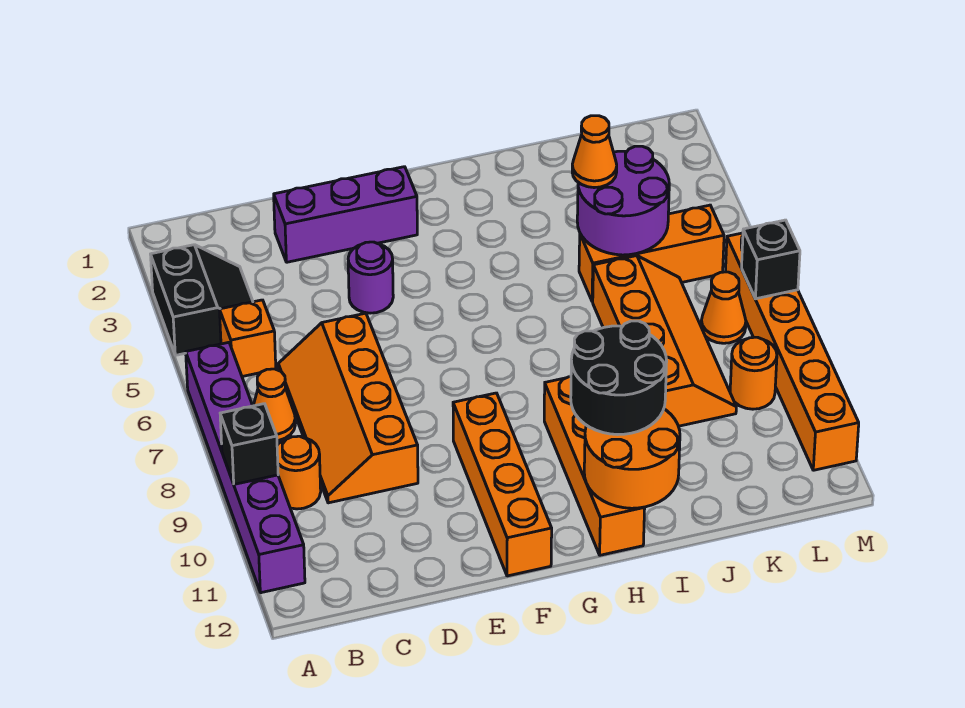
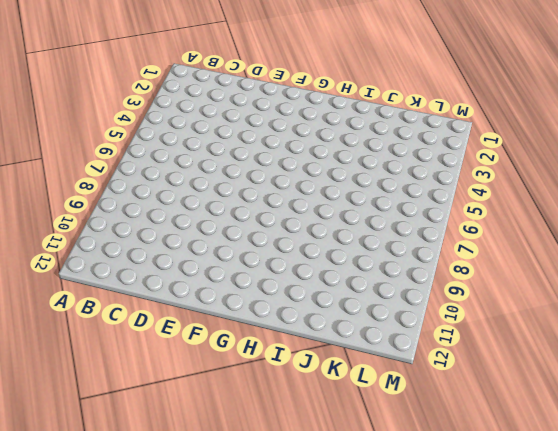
none -> black slope A3:B4 level 1 top A
none -> purple brick A6:A11 level 1
none -> orange brick B5 level 1

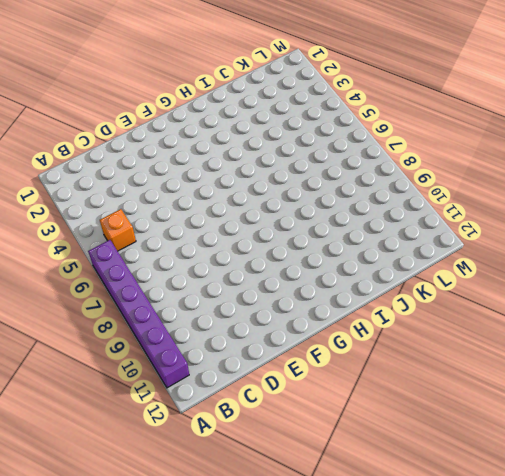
none -> black slope A3:B4 level 1 top A
none -> orange cone B7 level 1
none -> orange round brick B9 level 1

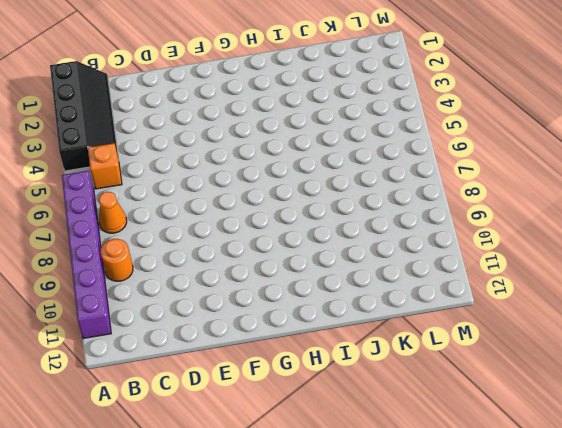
black slope A1:B4 level 1 top A -> black slope A3:B4 level 1 top A
none -> orange slope C6:D9 level 1 top D
none -> purple brick D2:F2 level 1
none -> purple round brick E4 level 1

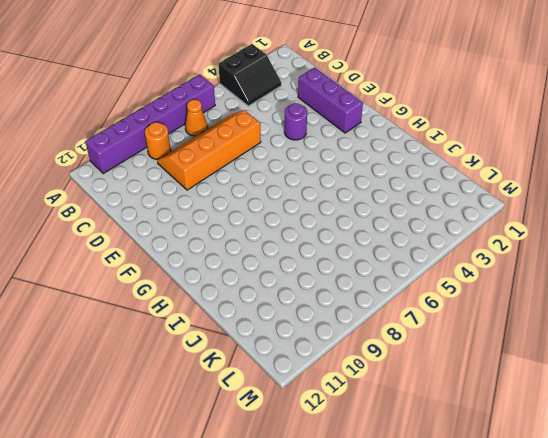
none -> orange brick B5 level 1
none -> orange brick F9:F12 level 1
none -> orange brick H9:H12 level 1

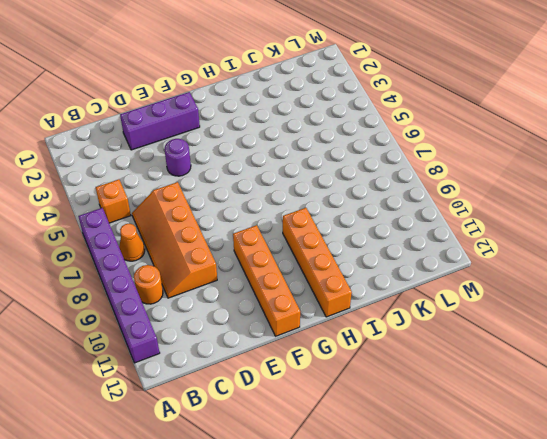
none -> black slope A3:B4 level 1 top A
none -> orange brick J5:L5 level 1
none -> orange slope J6:K9 level 1 top J

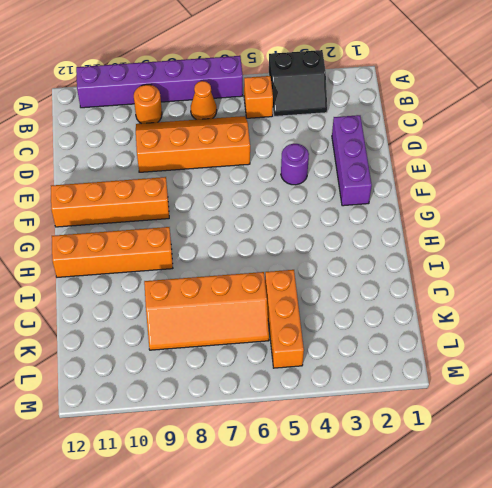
none -> orange cone L7 level 1
none -> orange round brick L9 level 1
none -> orange brick M6:M11 level 1

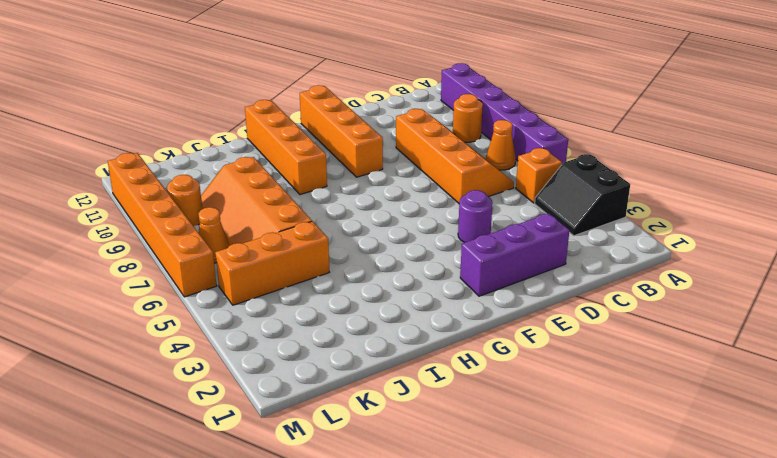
none -> black brick A9 level 2
none -> orange round brick H11:I12 level 2
none -> purple round brick J4:K5 level 2

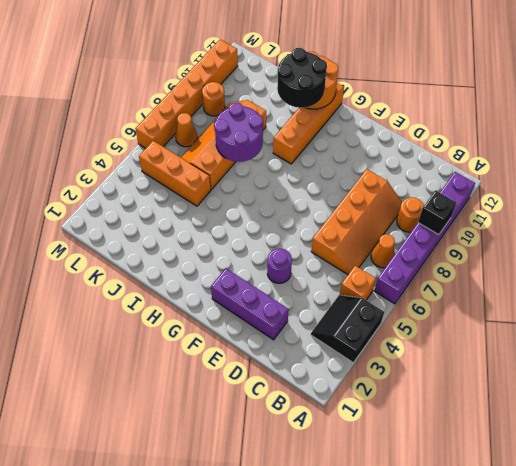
purple round brick I7:J8 level 2 -> purple round brick J4:K5 level 2
none -> orange brick F9:F12 level 1
none -> black brick M7 level 2
none -> orange cone J4 level 3

